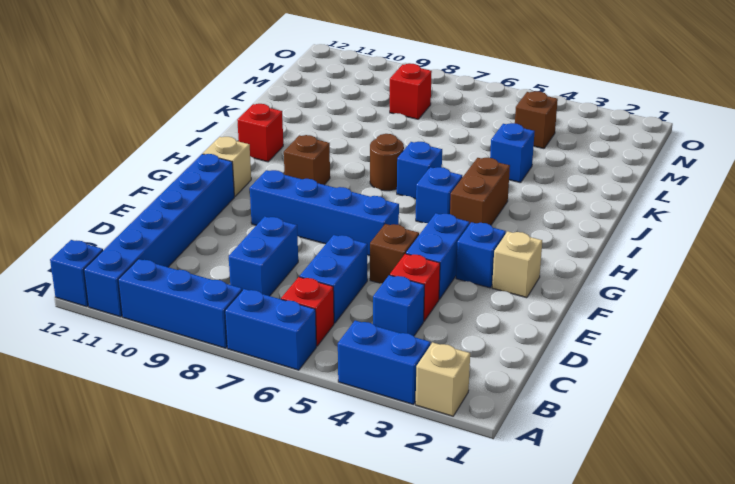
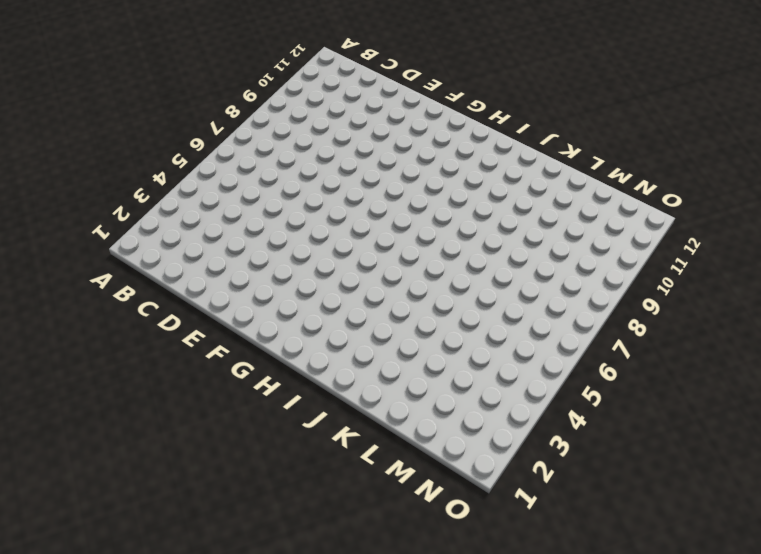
none -> tan brick A2 level 1
none -> blue brick A3:A4 level 1
none -> blue brick A6:A7 level 1

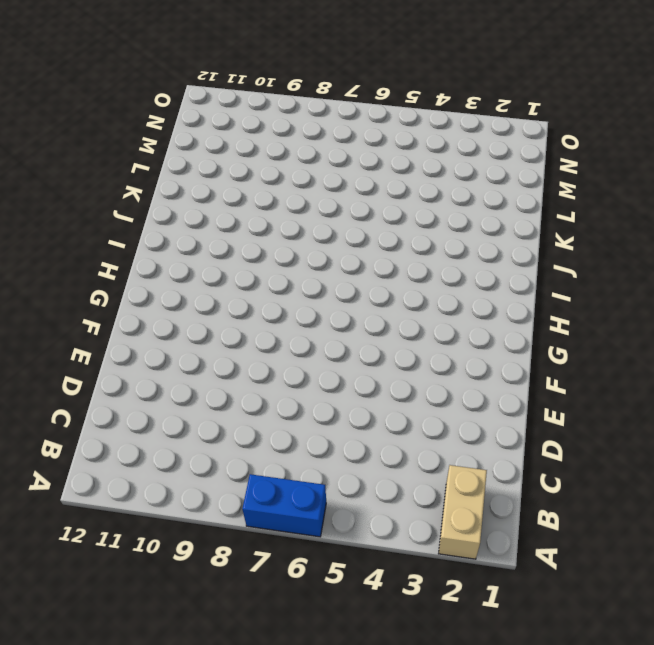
tan brick A2:B2 level 1 -> tan brick A2 level 1
none -> blue brick A3:A4 level 1
none -> blue brick A8:A10 level 1
none -> blue brick A11:F11 level 1

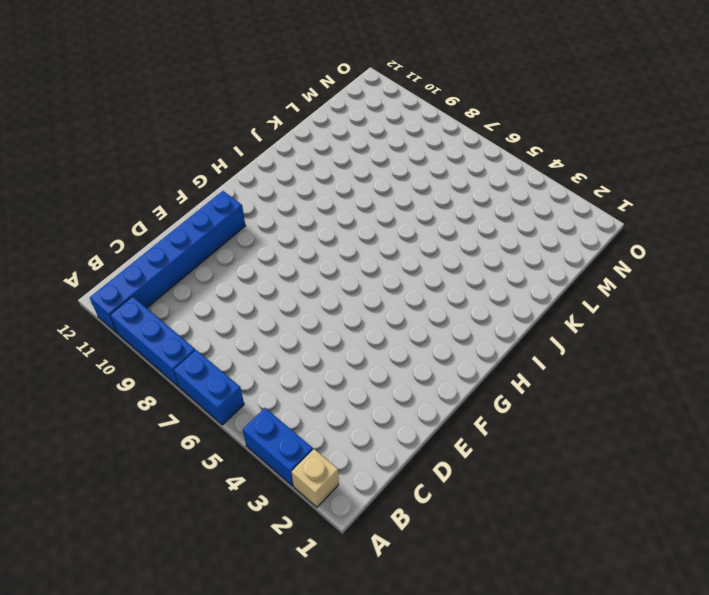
none -> blue brick A12 level 1
none -> red brick B6 level 1
none -> blue brick C4 level 1

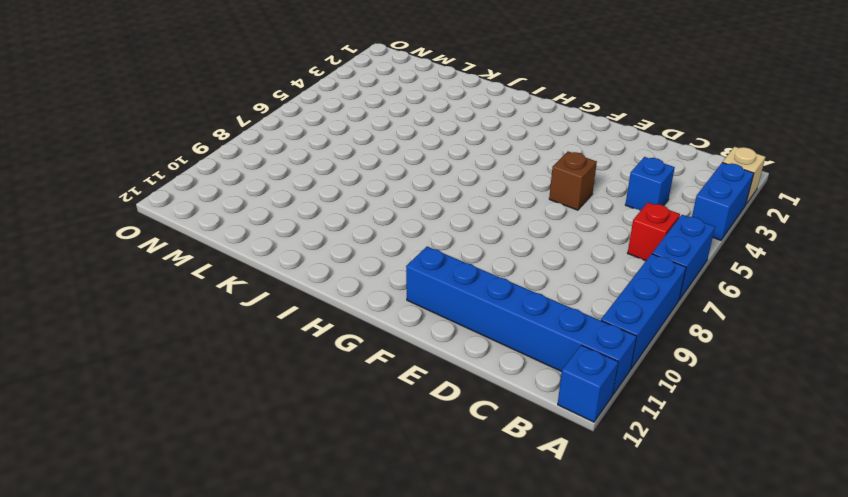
none -> blue brick C6:D6 level 1
none -> blue brick C8:D8 level 1
none -> red brick D4 level 1

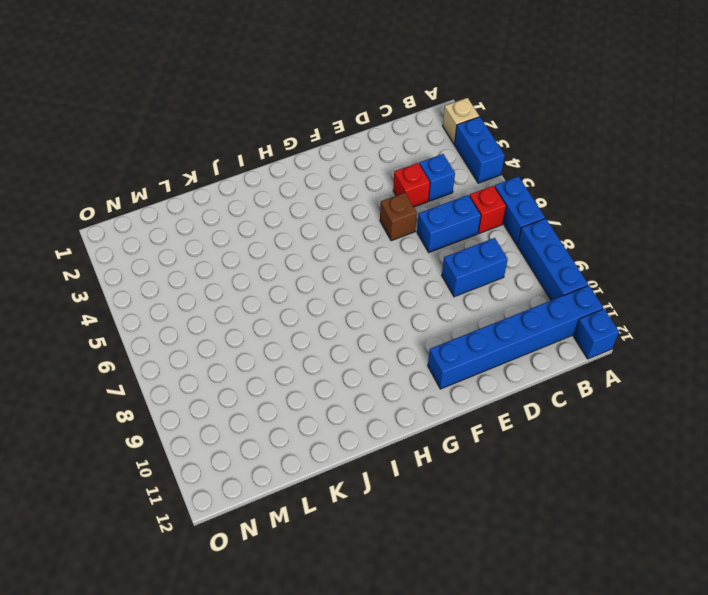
none -> blue brick E4:F4 level 1
none -> tan brick F2 level 1
none -> blue brick F3 level 1

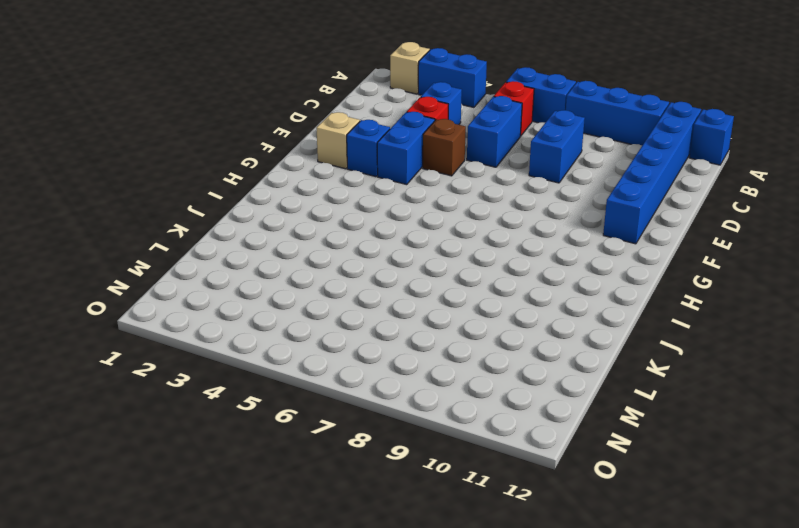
none -> blue brick F6:F9 level 1
none -> tan brick G11 level 1
none -> brown brick H4:I4 level 1

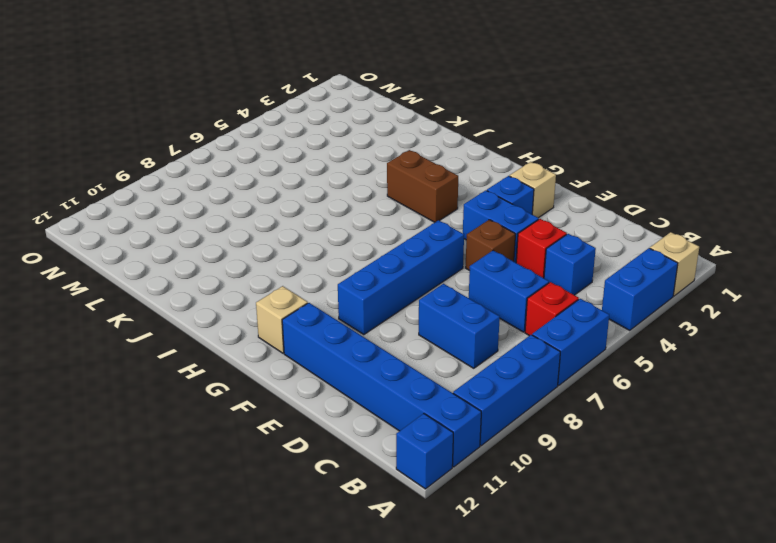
none -> blue brick H5 level 1
none -> brown brick H9 level 1
none -> blue brick I6 level 1

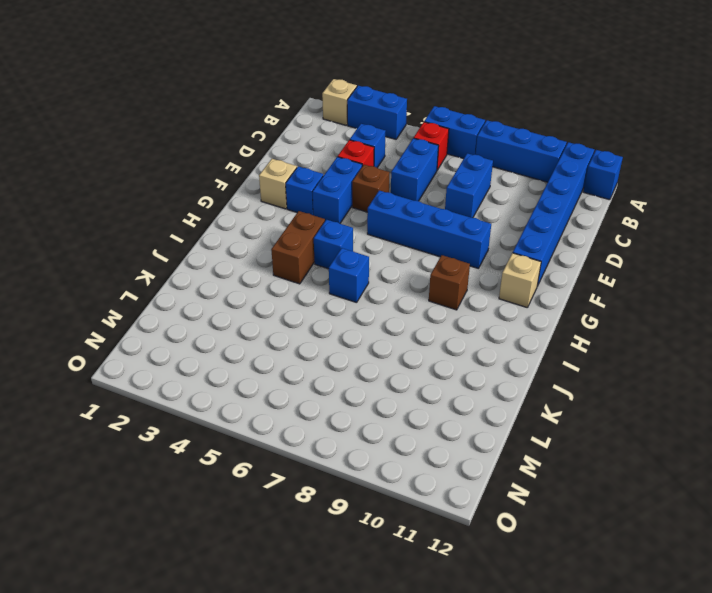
none -> brown round brick I7 level 1
none -> red brick I11 level 1
none -> blue brick K4 level 1

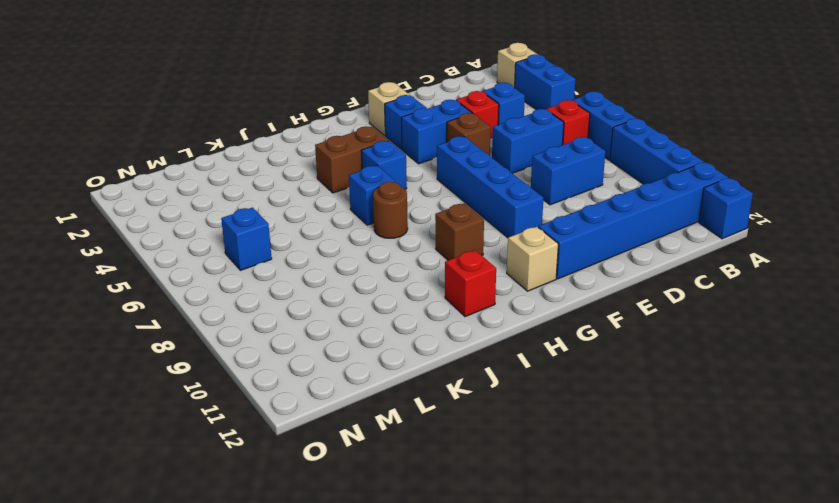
blue brick M6 level 1 -> blue brick K4 level 1
none -> brown brick M4 level 1
none -> red brick M8 level 1

